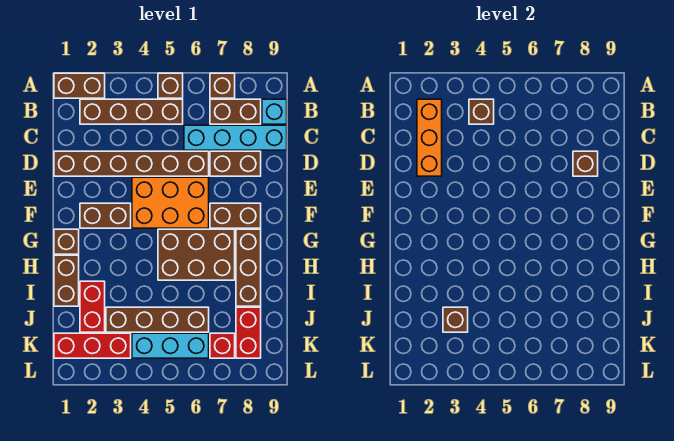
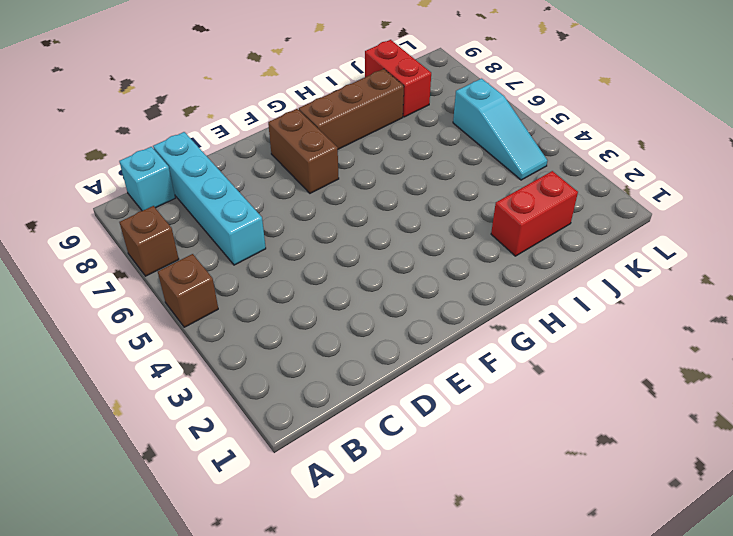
red brick J8:J9 level 1 -> red brick J8:K8 level 1
cyan slope K4:K6 level 1 top 6 -> cyan brick K4:K6 level 1
none -> brown brick A1:A2 level 1
none -> brown brick B2:B5 level 1
none -> brown brick B7:B8 level 1

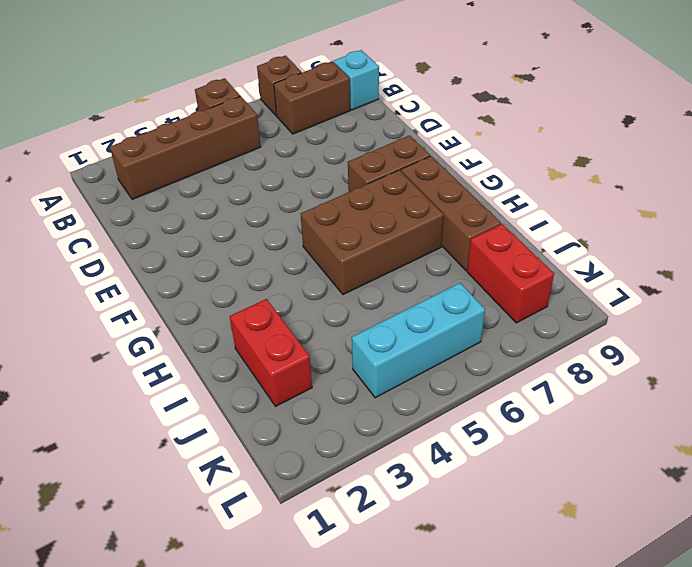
none -> brown brick A1:A2 level 1
none -> cyan brick C6:C9 level 1
none -> brown brick D1:D6 level 1

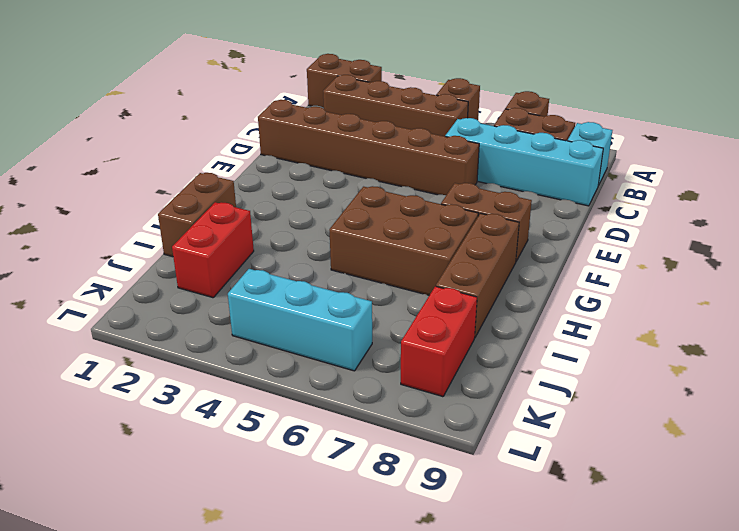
none -> brown brick D7:D8 level 1
none -> orange brick E4:F6 level 1
none -> brown brick F2:F3 level 1

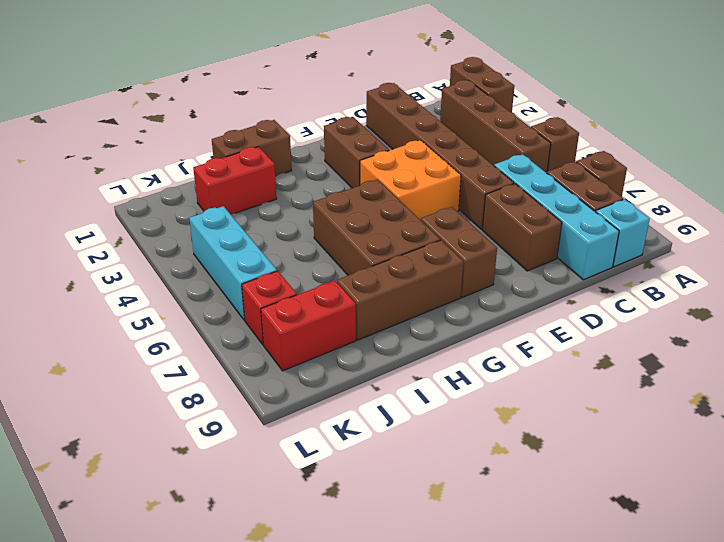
orange brick E4:F5 level 1 -> orange brick E4:F6 level 1
none -> brown brick G1 level 1
none -> brown brick J3:J6 level 1
none -> red brick K1:K3 level 1

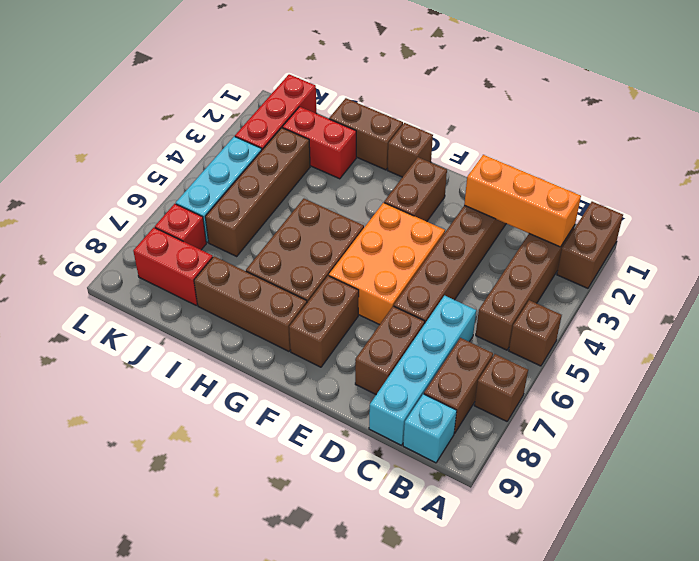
none -> brown brick B4 level 2
none -> brown brick D8 level 2
none -> brown brick J3 level 2

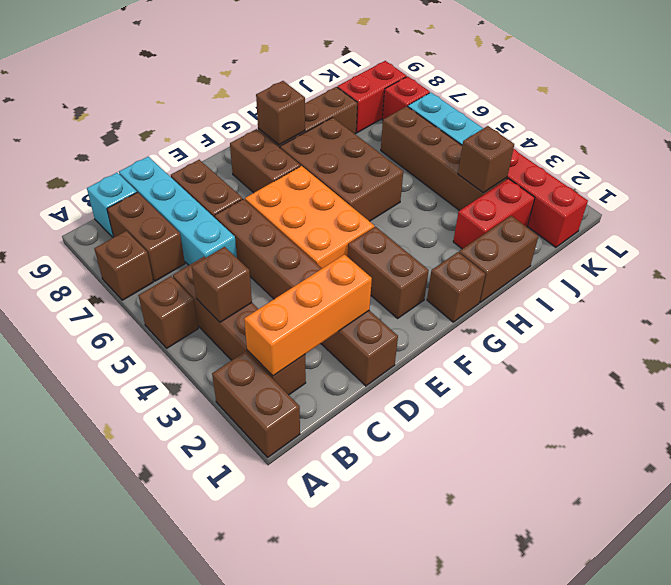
brown brick G8 level 2 -> brown brick D8 level 2

